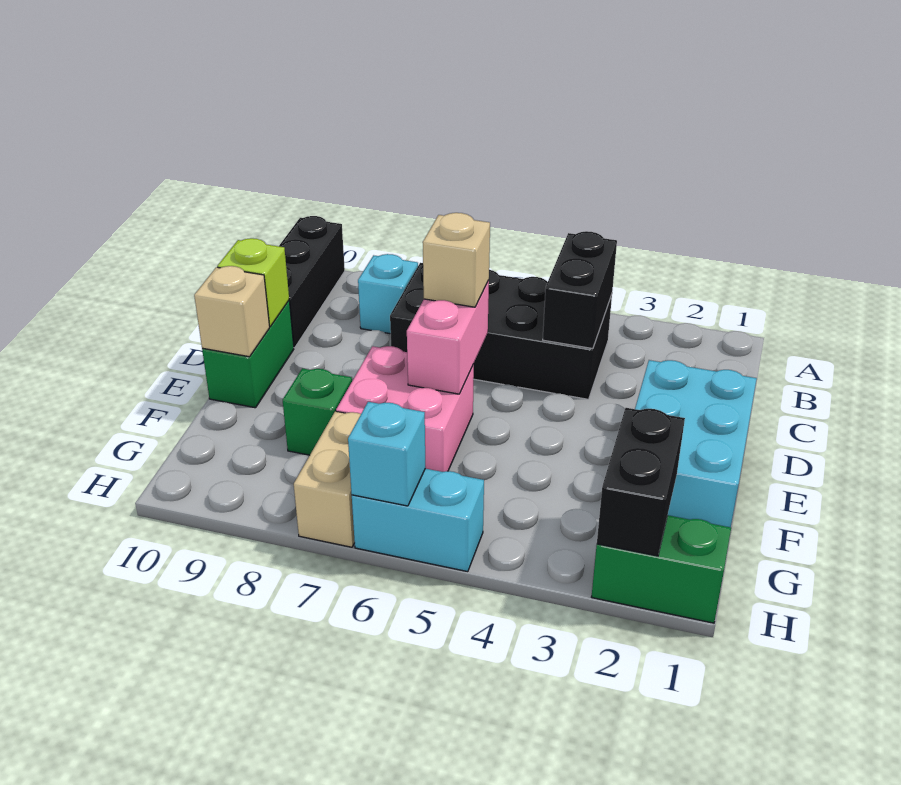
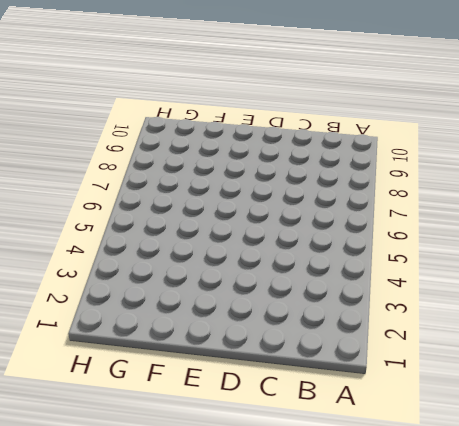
none -> black brick A10:C10 level 1
none -> black brick B4:C7 level 1
none -> cyan brick B8 level 1

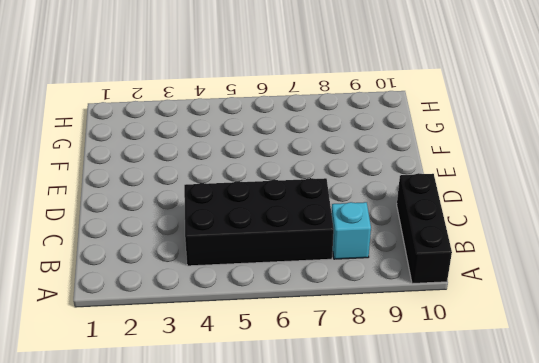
none -> cyan brick D1:F2 level 1
none -> green brick D10:E10 level 1
none -> pink brick E6:F7 level 1

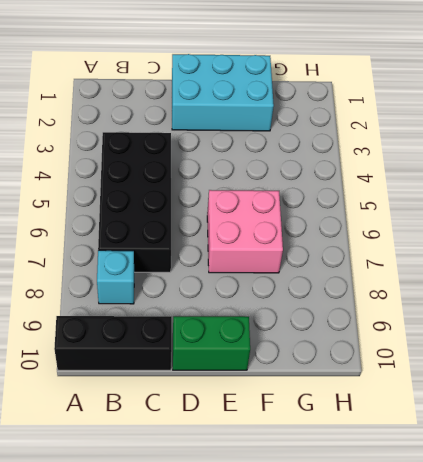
none -> green brick F8 level 1
none -> tan brick G7:H7 level 1
none -> green brick H1:H2 level 1

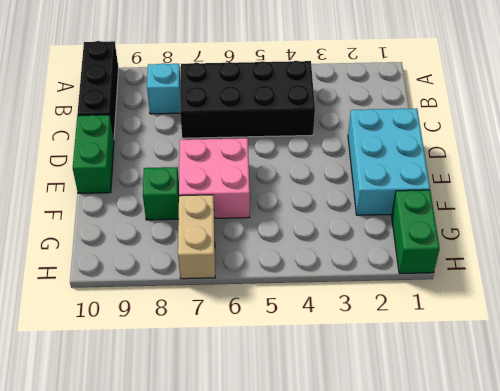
green brick G1:H1 level 1 -> green brick H1:H2 level 1
none -> cyan brick H5:H6 level 1
none -> black brick B4:C4 level 2
none -> pink brick D6:E6 level 2

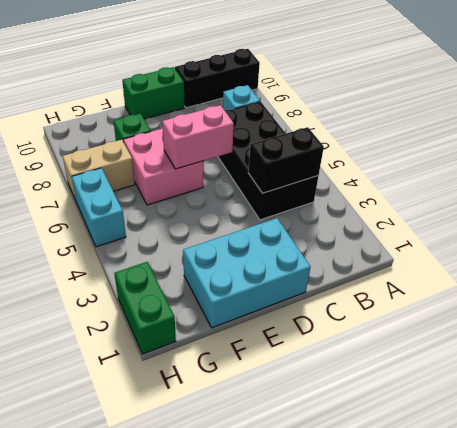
none -> lime brick D10 level 2
none -> tan brick E10 level 2
none -> black brick G2:H2 level 2

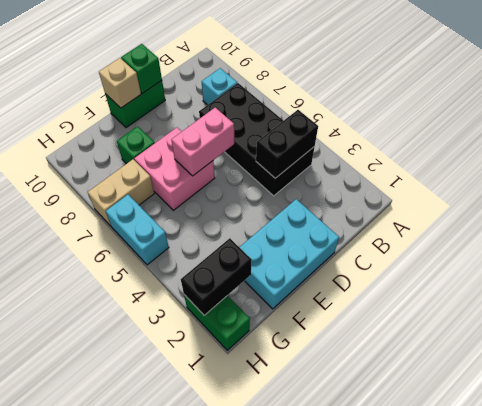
green brick D10 level 2 -> lime brick D10 level 2
none -> black brick A10:C10 level 1
none -> cyan brick H6 level 2
none -> tan brick D6 level 3

